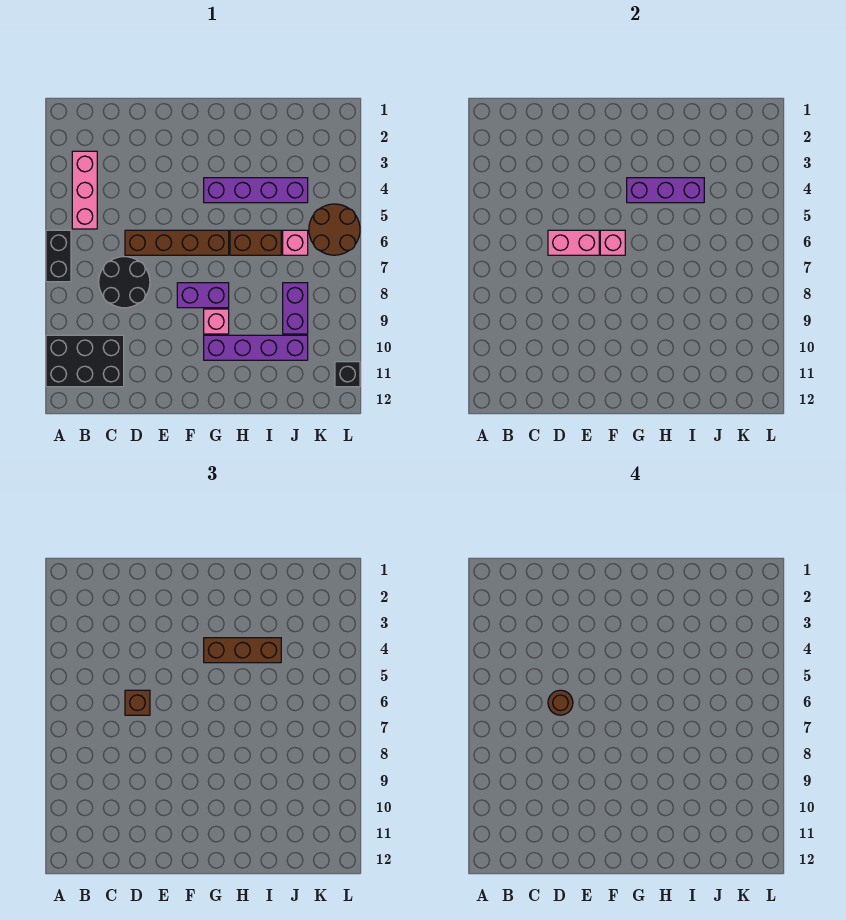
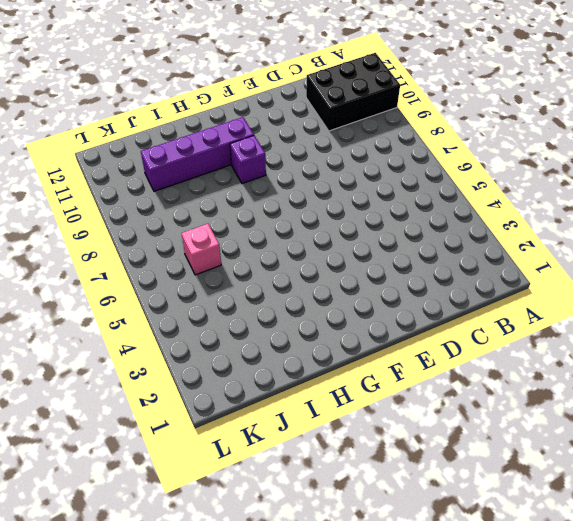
purple brick G9 level 1 -> pink brick G9 level 1
none -> black brick A6:A7 level 1
none -> pink brick B3:B5 level 1
none -> black round brick C7:D8 level 1

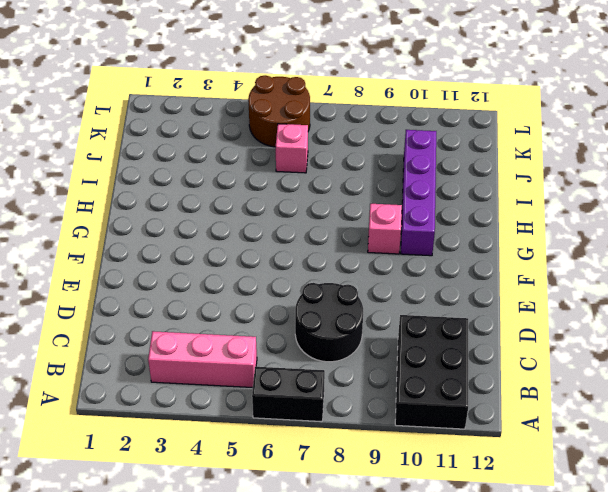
none -> brown brick D6:G6 level 1
none -> purple brick F8:G8 level 1
none -> purple brick G4:J4 level 1

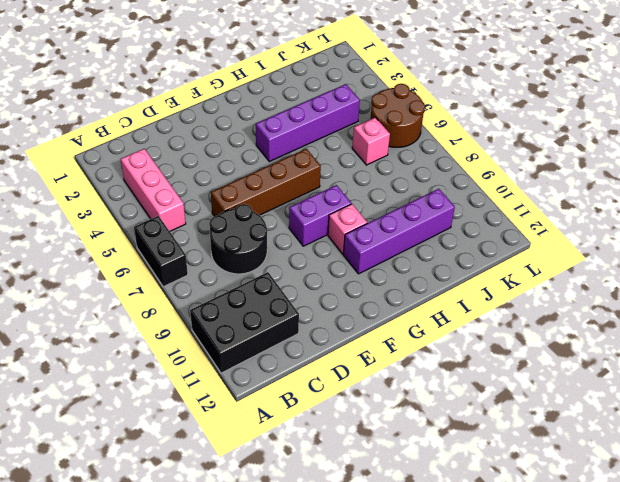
none -> brown brick H6:I6 level 1
none -> purple brick J8:J9 level 1
none -> black brick L11 level 1

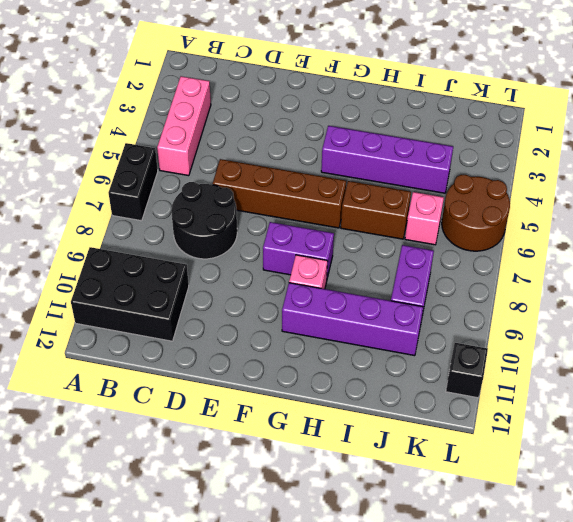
none -> pink brick D6:E6 level 2
none -> pink brick F6 level 2
none -> purple brick G4:I4 level 2

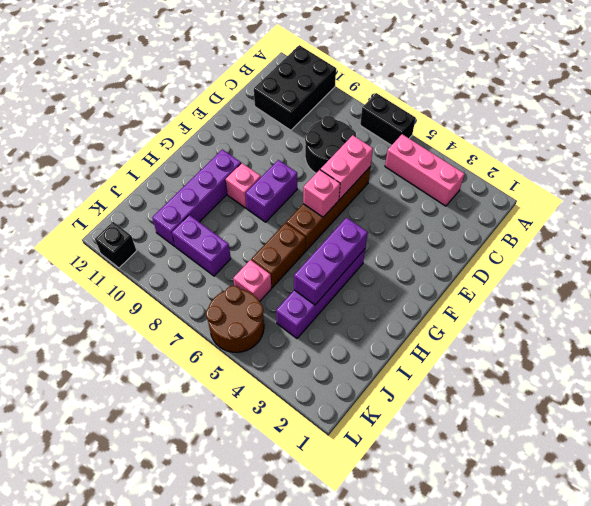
none -> brown brick D6 level 3
none -> brown brick G4:I4 level 3
none -> brown round brick D6 level 4

